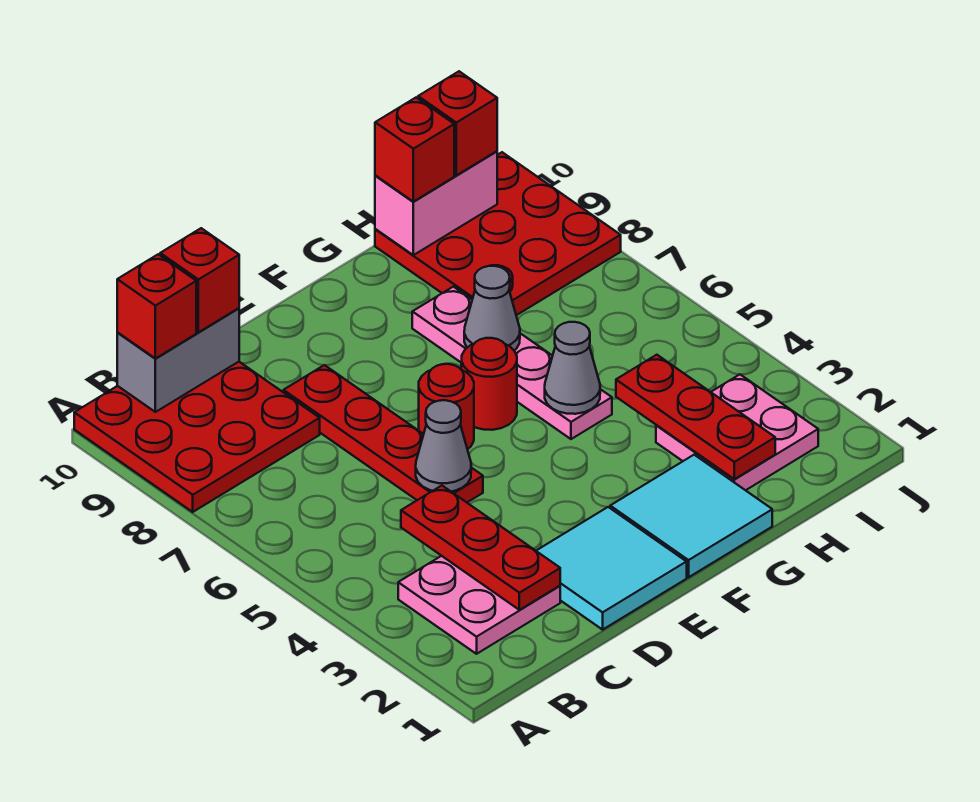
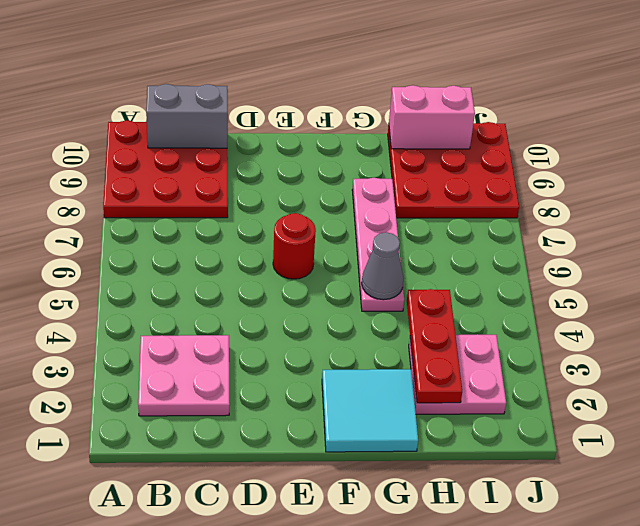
none -> cyan tile D1:E2 level 1
none -> red plate D5:D8 level 1
none -> red round brick F6 level 1

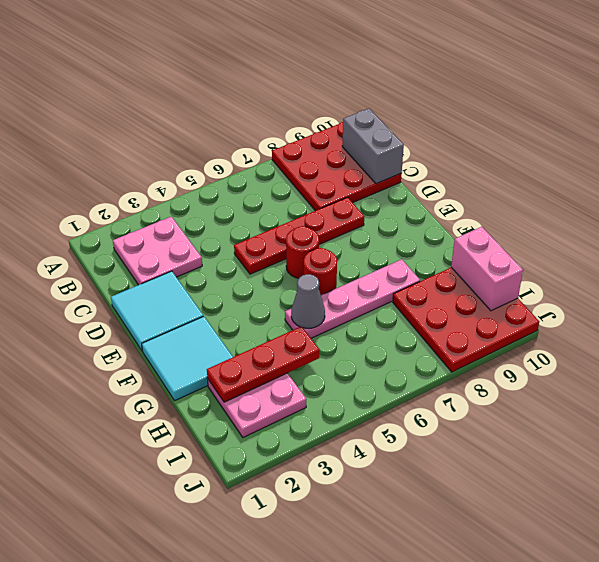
none -> red plate C2:C4 level 2
none -> grey cone D5 level 2
none -> grey cone G7 level 2

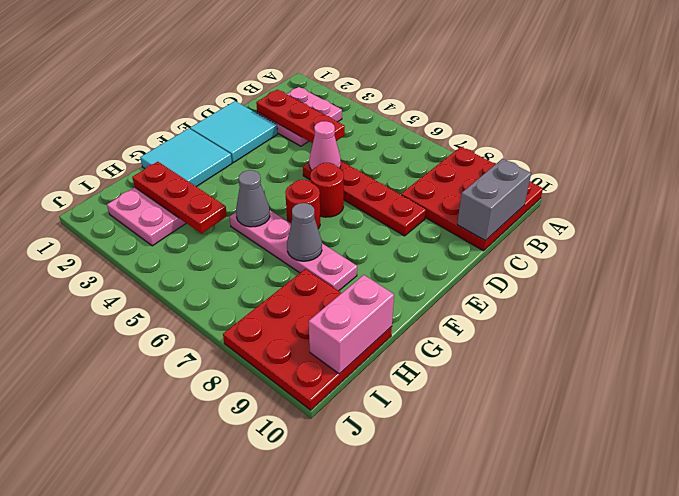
pink cone D5 level 2 -> grey cone D5 level 2
none -> red brick B10 level 3
none -> red brick C10 level 3
none -> red brick H10 level 3

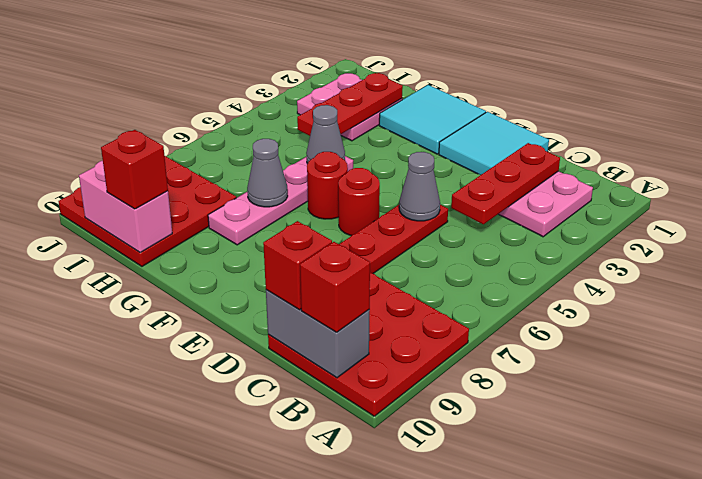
none -> red brick I10 level 3

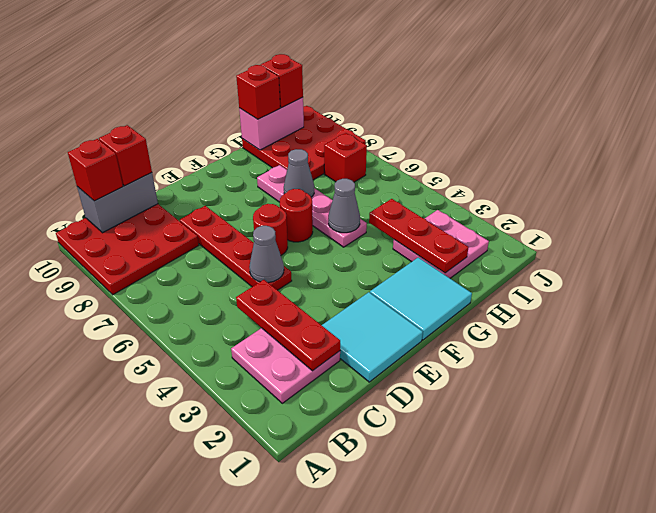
red brick I7 level 1 -> none

